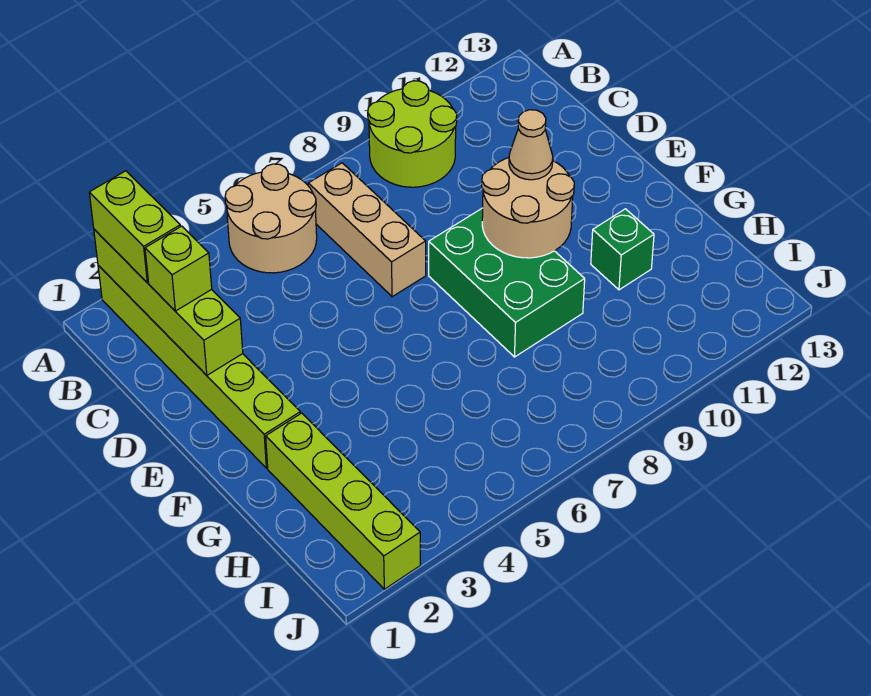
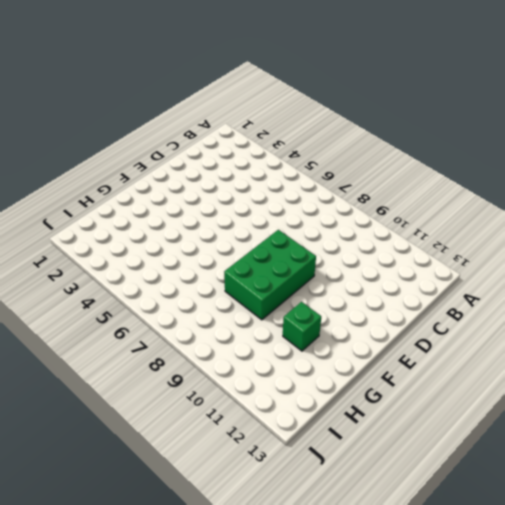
none -> lime brick A2:F2 level 1
none -> tan round brick A5:B6 level 1
none -> lime round brick A9:B10 level 1

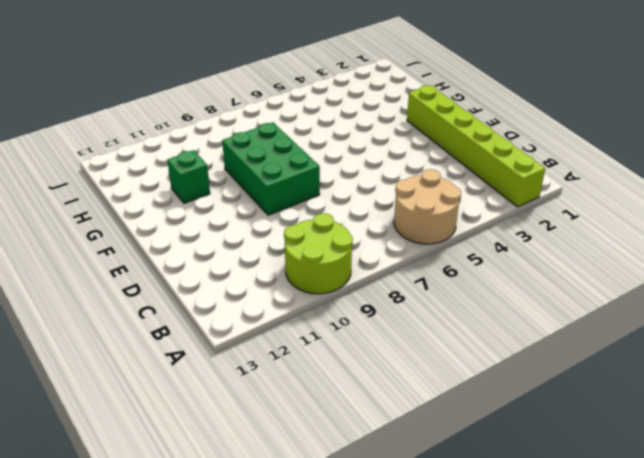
none -> tan brick B7:D7 level 1
none -> lime brick G2:J2 level 1
none -> lime brick A2:D2 level 2

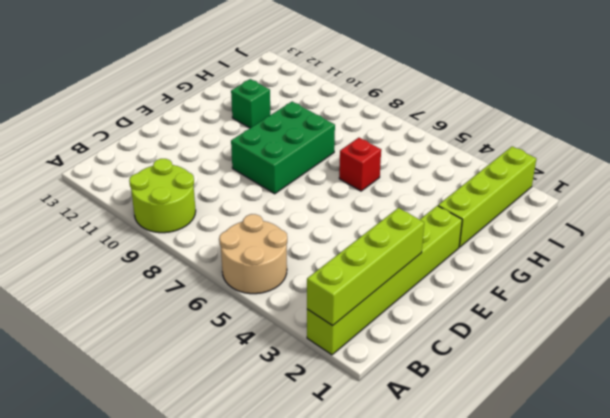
red brick G6 level 1 -> none
none -> tan brick B7:D7 level 1
none -> tan round brick E9:F10 level 2
none -> lime brick A2:B2 level 3

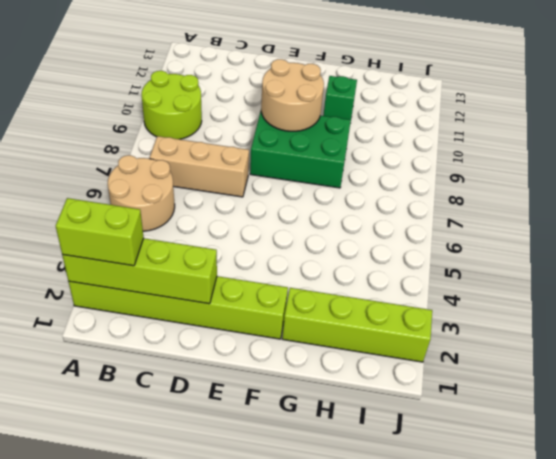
none -> lime brick C2 level 3
none -> tan cone E10 level 3

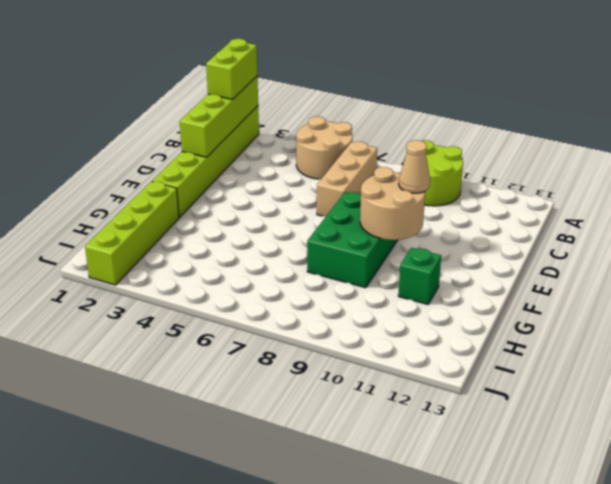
none -> lime brick C2 level 3

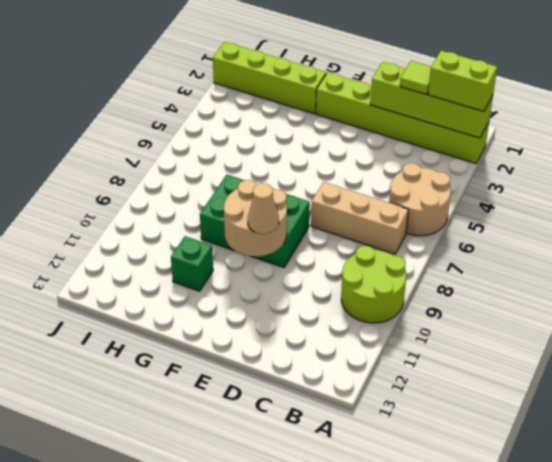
lime tile C2 level 3 -> lime brick C2 level 3

